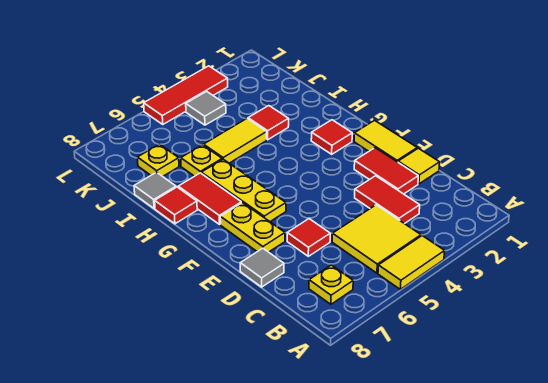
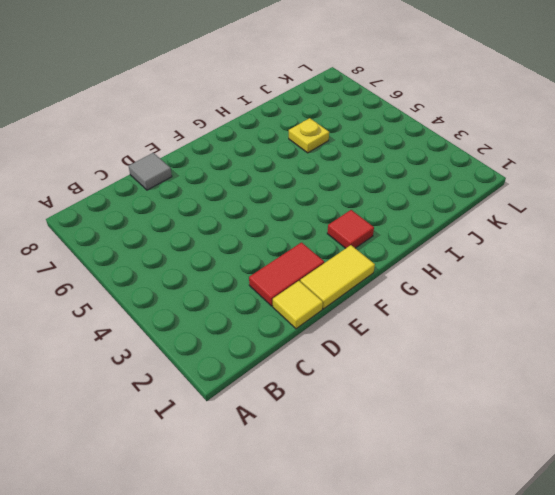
none -> yellow tile A4:A5 level 1
none -> yellow tile B4:C5 level 1
none -> yellow plate B7 level 1

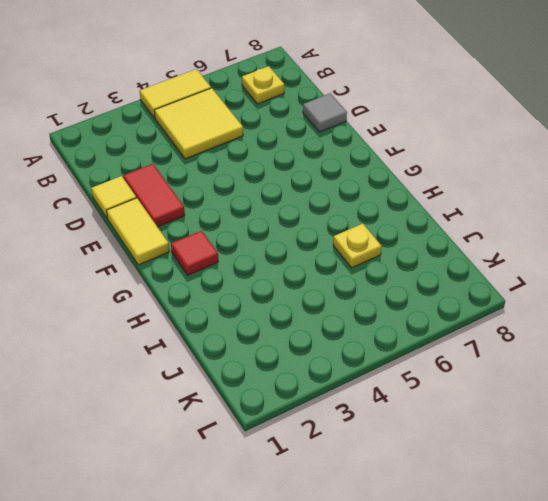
none -> red tile C3:D3 level 1
none -> red tile D6 level 1
none -> yellow plate E7:F7 level 1

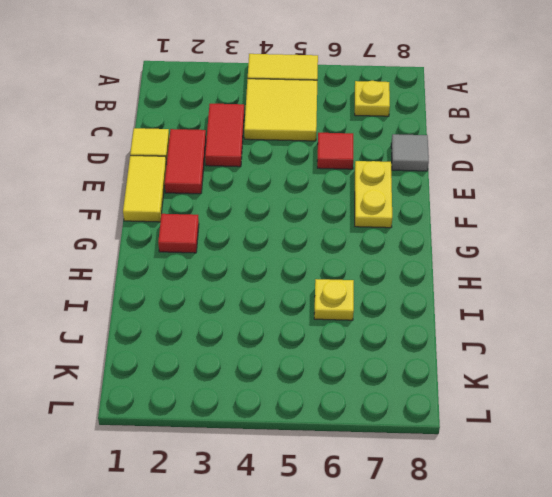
none -> yellow plate F6:H6 level 1
none -> red tile G7:H7 level 1
none -> red tile H8 level 1

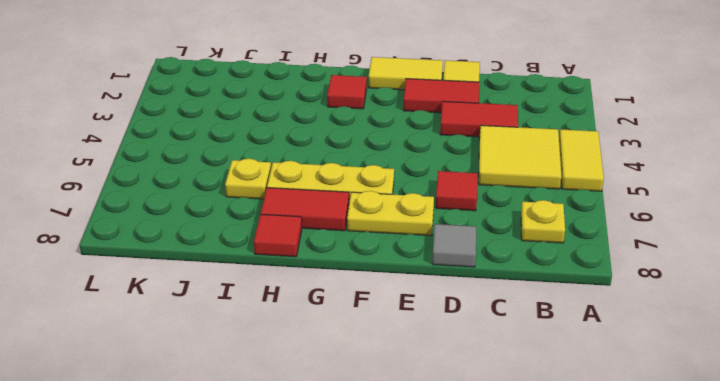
none -> red tile I3 level 1
none -> yellow tile I4:I5 level 1
none -> grey tile I8 level 1

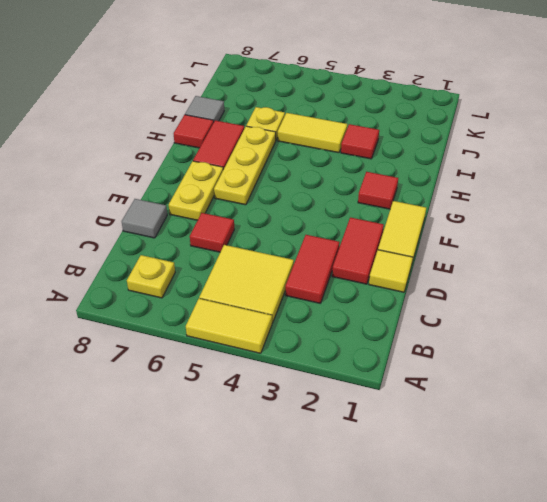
none -> yellow plate J7 level 1
none -> grey tile K4 level 1
none -> red tile L3:L5 level 1

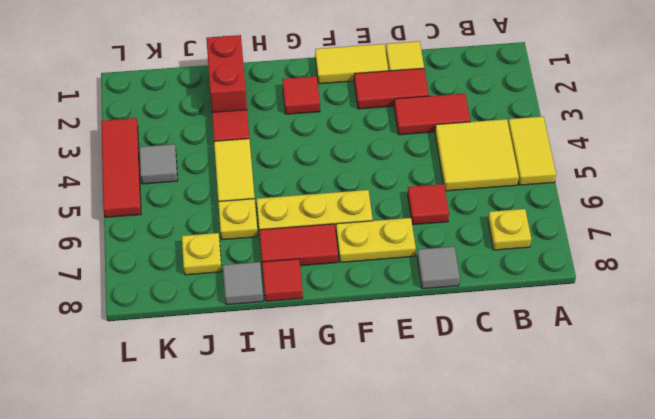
red brick I1:I2 level 1 -> none

